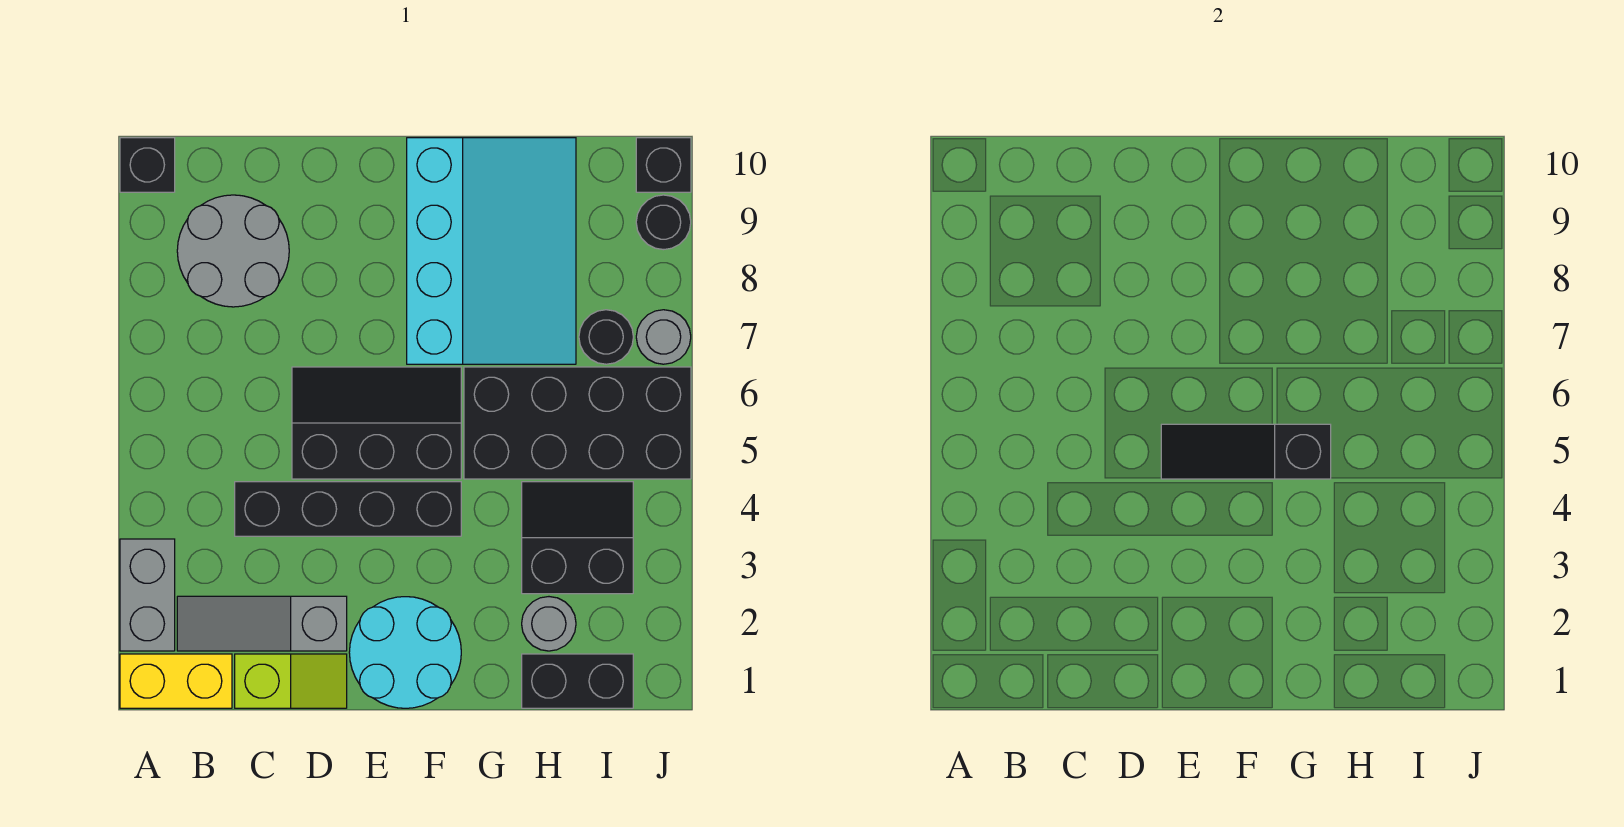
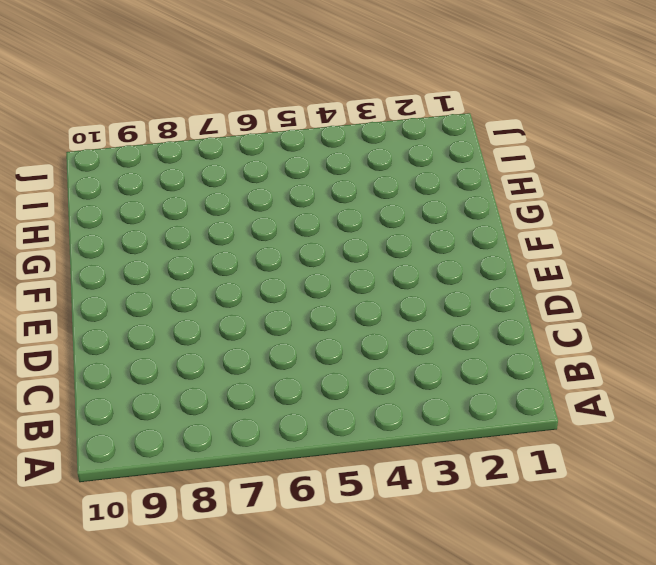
none -> yellow brick A1:B1 level 1
none -> grey brick A2:A3 level 1
none -> black brick A10 level 1

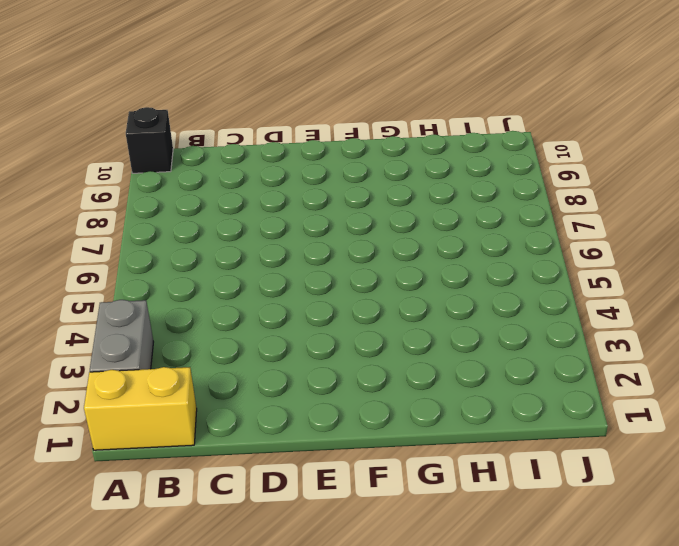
none -> grey slope B2:D2 level 1 top D
none -> grey round brick B8:C9 level 1
none -> lime slope C1:D1 level 1 top C

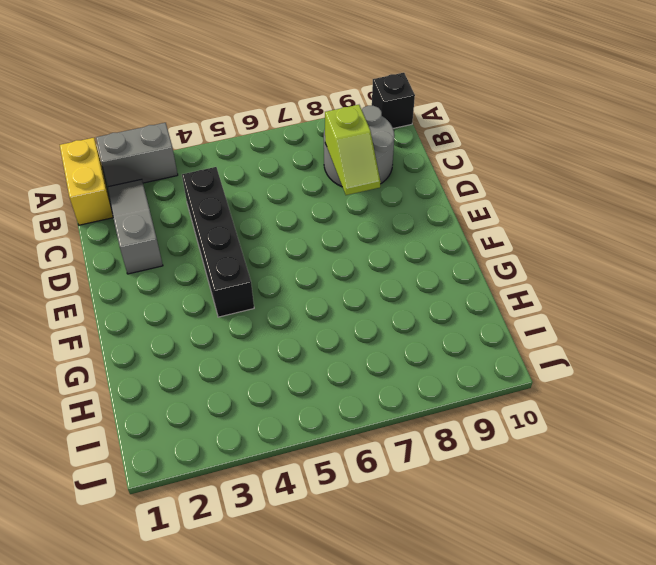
lime slope C8:D8 level 2 top C -> lime slope C1:D1 level 1 top C
none -> black slope D5:F6 level 1 top 5
none -> cyan round brick E1:F2 level 1
none -> cyan slope F7:H10 level 1 top F

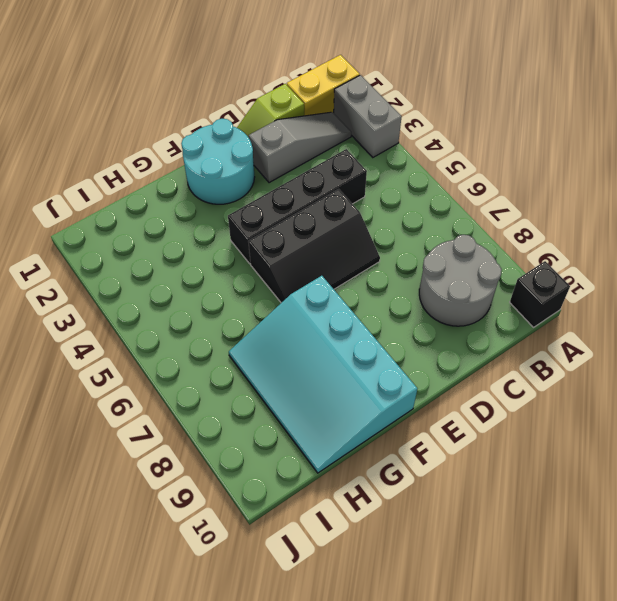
none -> black brick G5:J6 level 1
none -> black brick H1:I1 level 1
none -> grey round brick H2 level 1

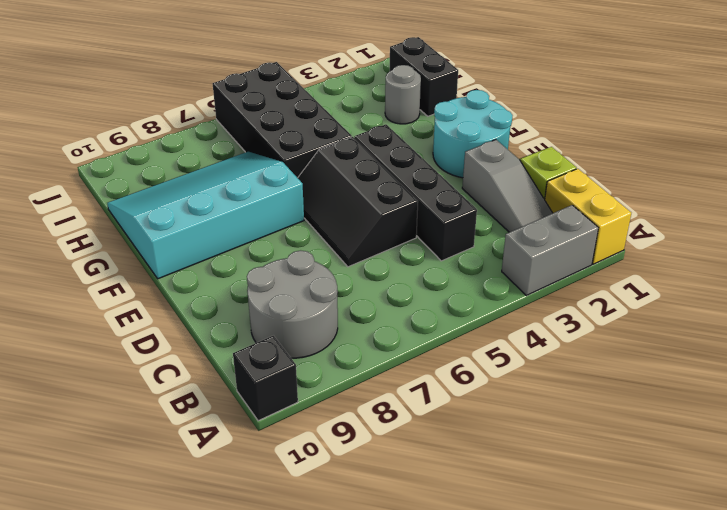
none -> black slope H3:I4 level 1 top 3
none -> black round brick I7 level 1
none -> grey round brick J7 level 1

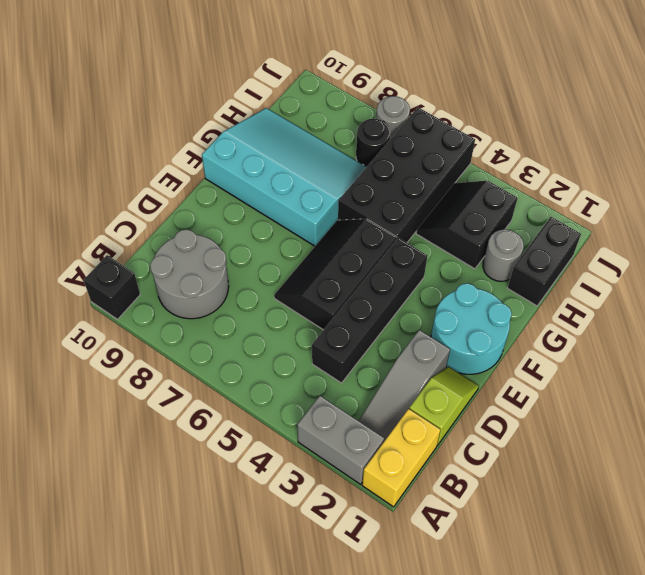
none -> black round brick J9 level 1
none -> black brick J10 level 1
none -> black slope E5:G5 level 2 top G

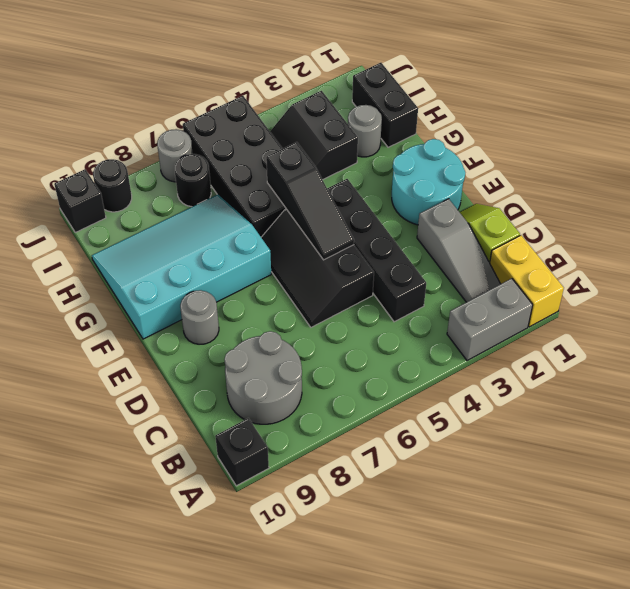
grey round brick E9 level 1 -> none

